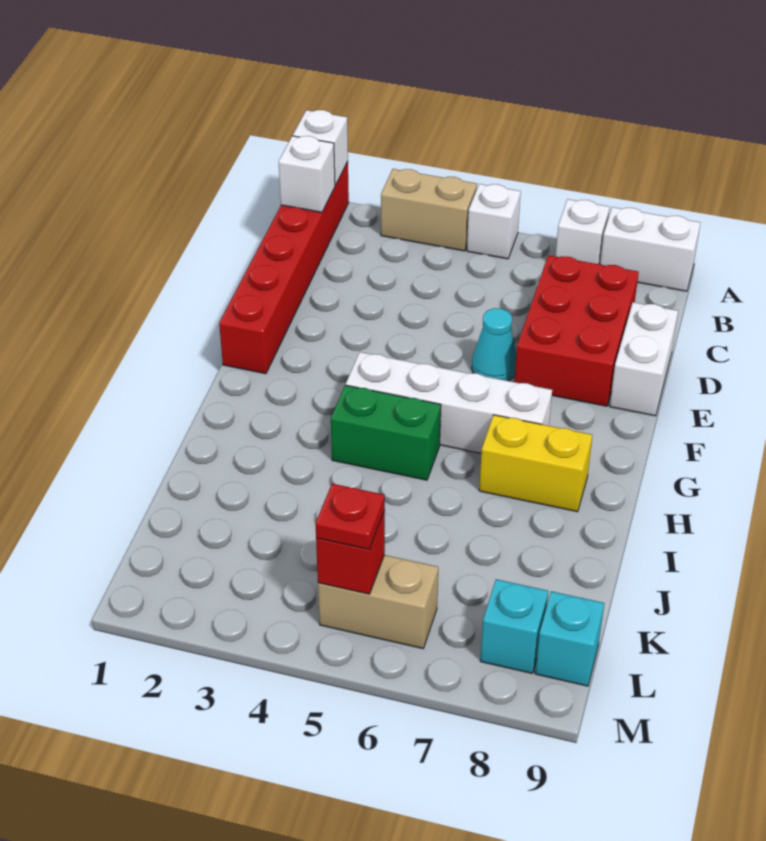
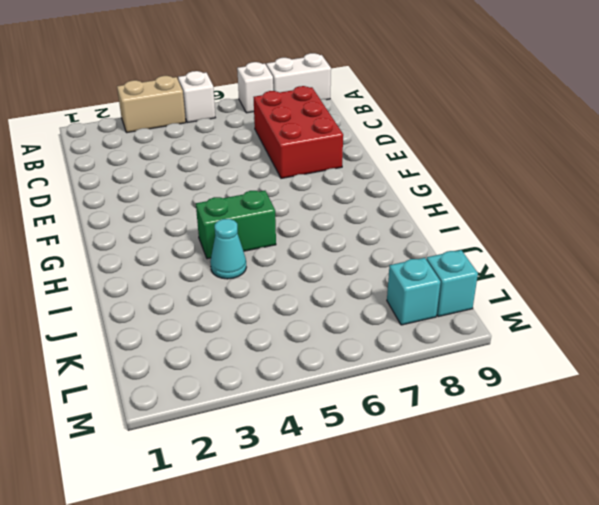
cyan cone I4 level 1 -> cyan cone E6 level 1
none -> red brick A1:F1 level 1
none -> white brick D9:E9 level 1
none -> white brick G4:G7 level 1

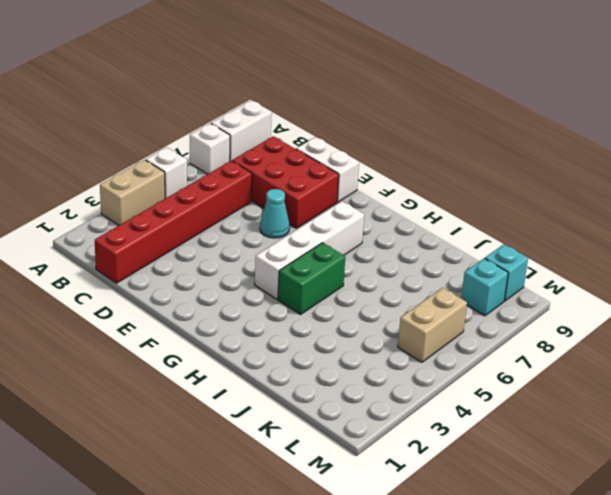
red brick C1:C6 level 1 -> red brick A1:F1 level 1
none -> yellow brick H7:H8 level 1
none -> white brick A1 level 2
none -> white brick B1 level 2

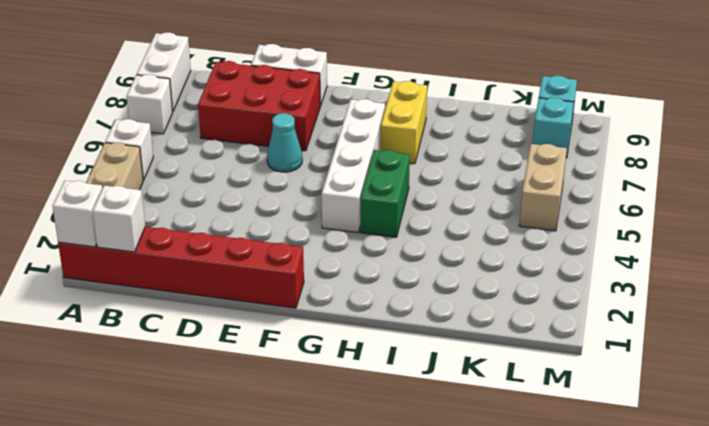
none -> red brick L5 level 2
none -> red plate L5 level 3

